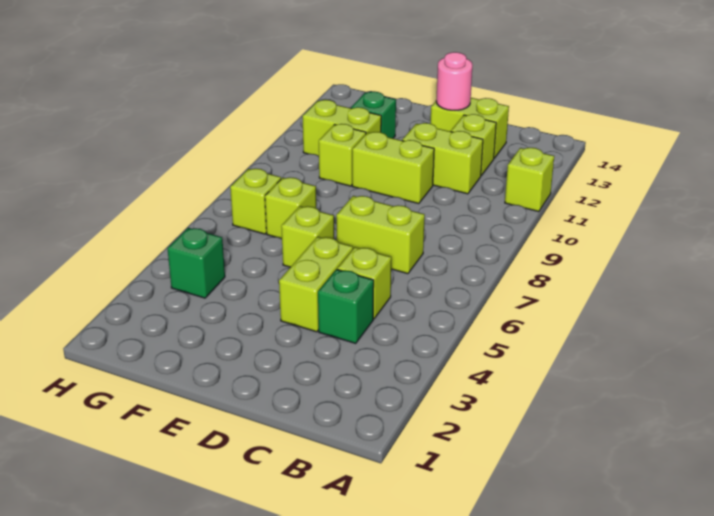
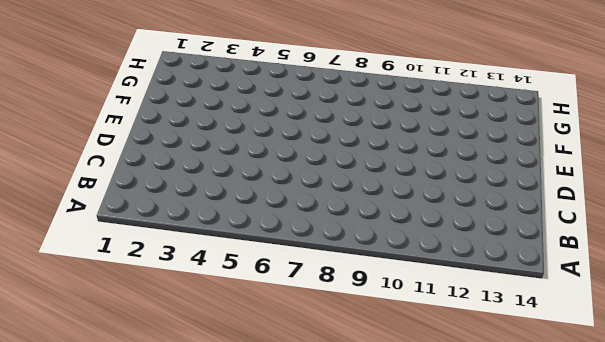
none -> lime brick A11 level 1
none -> green brick C4 level 1
none -> lime brick C5 level 1

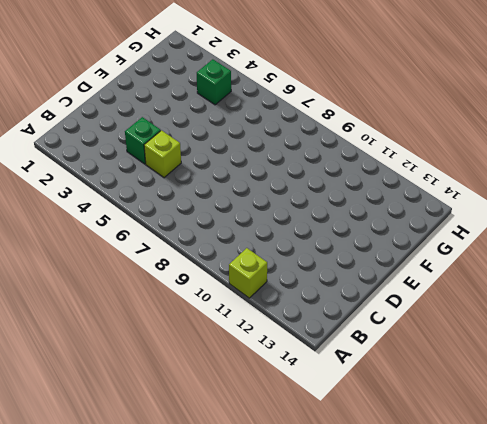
none -> lime brick C7:D7 level 1
none -> lime brick C11:D11 level 1
none -> lime brick C12 level 1

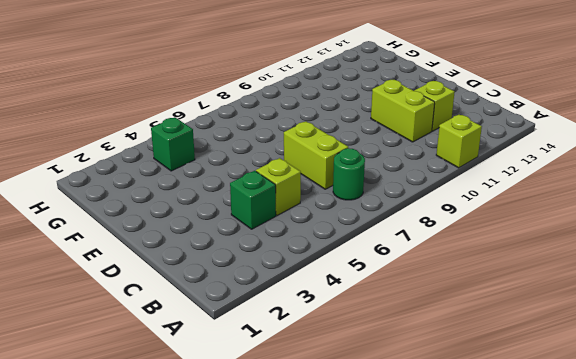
green round brick B7 level 1 -> none
none -> lime brick C13:D13 level 1
none -> lime brick D4:D5 level 1
none -> lime brick D10:E10 level 1

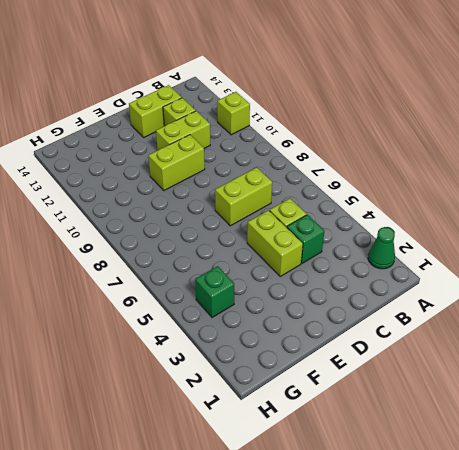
green cone A2 level 1 -> none
none -> lime brick E6 level 1
none -> lime brick F7 level 1
none -> lime brick F10 level 1

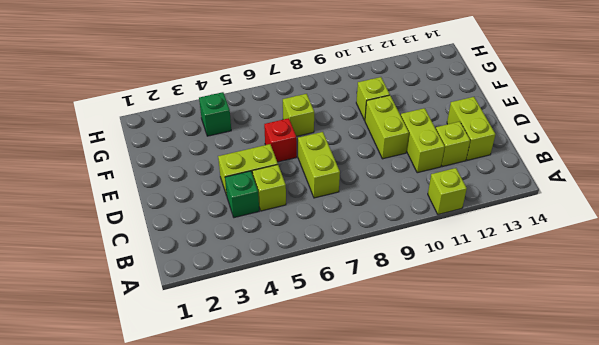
red brick E6 level 1 -> lime brick E6 level 1
none -> lime brick F11:G11 level 1
none -> green brick F12 level 1
none -> lime brick G7 level 1

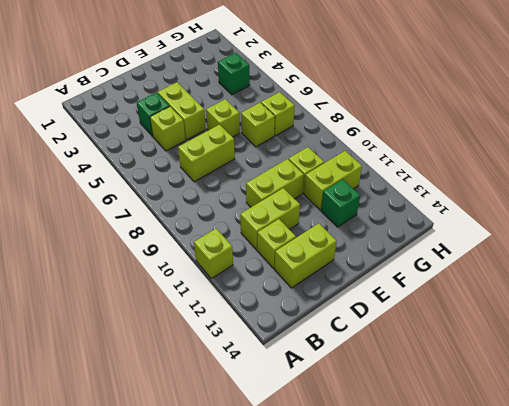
none -> pink round brick D13 level 2

